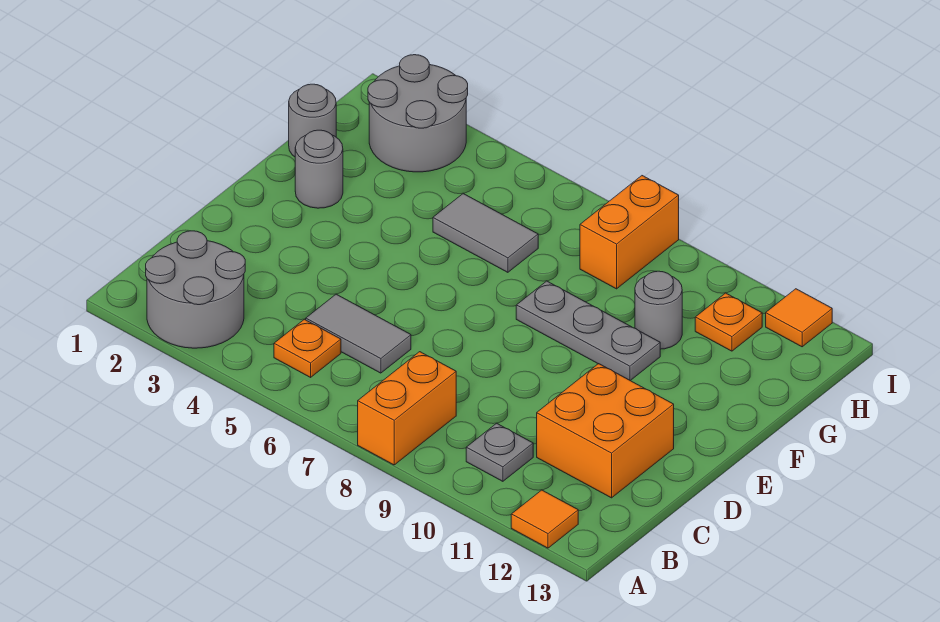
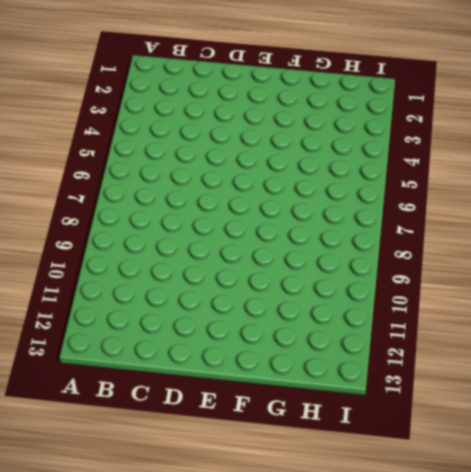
none -> grey round brick A2:B3 level 1
none -> orange brick A8:B8 level 1
none -> orange tile A12 level 1

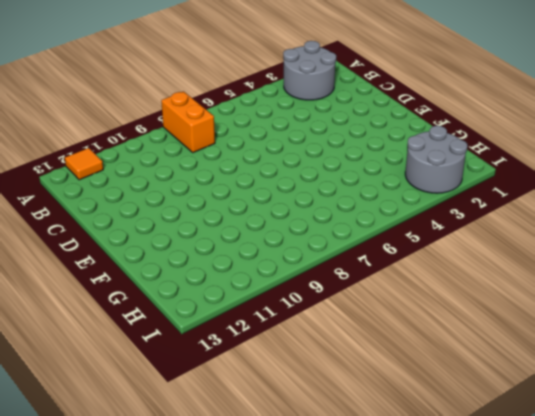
none -> orange plate B5 level 1
none -> grey plate B10 level 1
none -> grey tile C5:C6 level 1

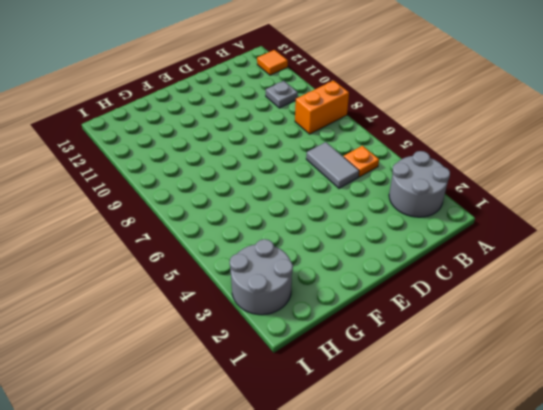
none -> orange brick C11:D12 level 1
none -> grey round brick F2 level 1
none -> grey plate F8:F10 level 1

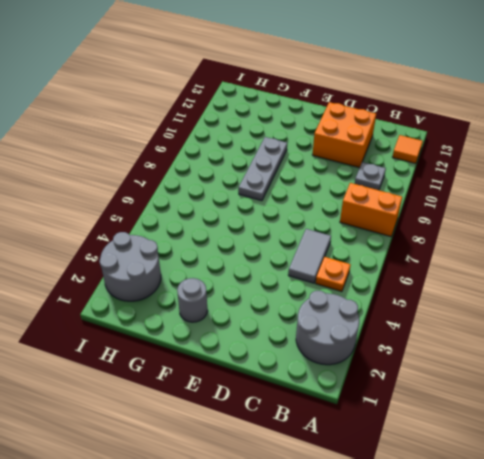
none -> grey round brick G1 level 1
none -> grey tile G5:G6 level 1
none -> grey round brick G10 level 1

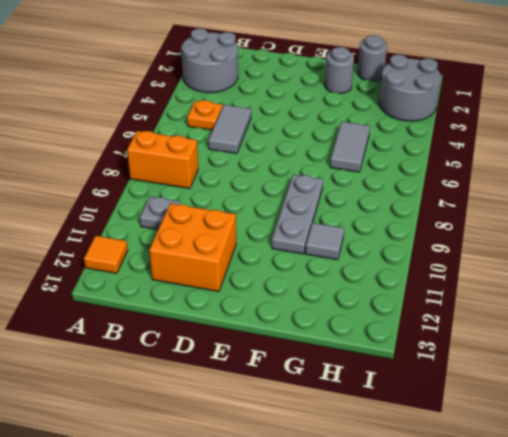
grey tile G10 level 1 -> grey round brick G10 level 1
none -> orange brick H8:I8 level 1
none -> orange plate H11 level 1
none -> orange tile I12 level 1

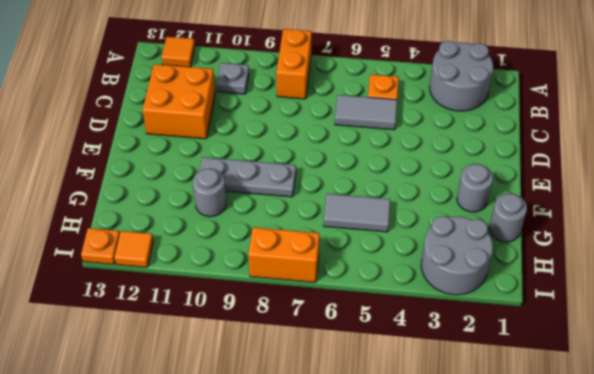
orange brick I7:I8 level 1 -> orange brick H8:I8 level 1
orange plate I13 level 1 -> orange plate H11 level 1

